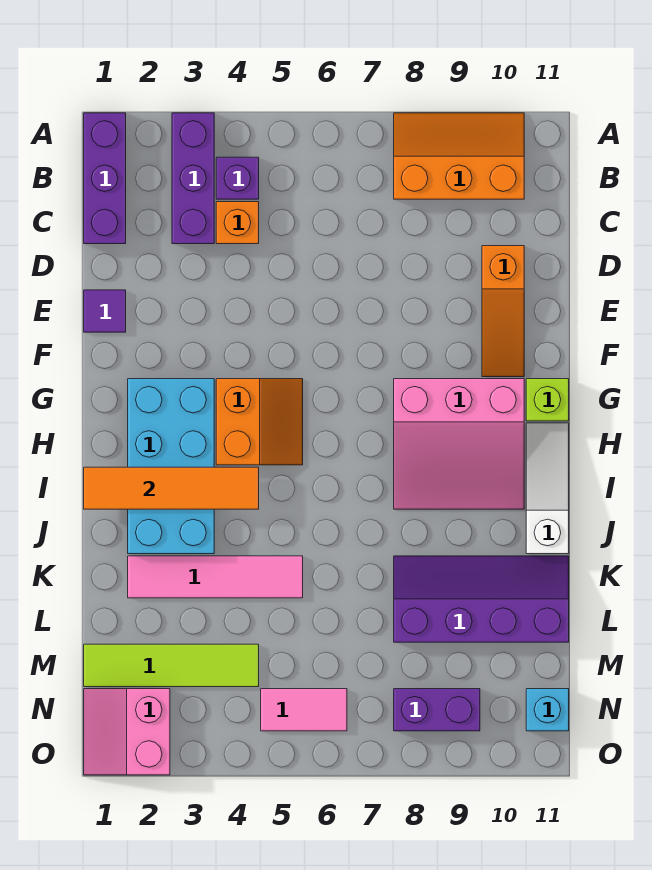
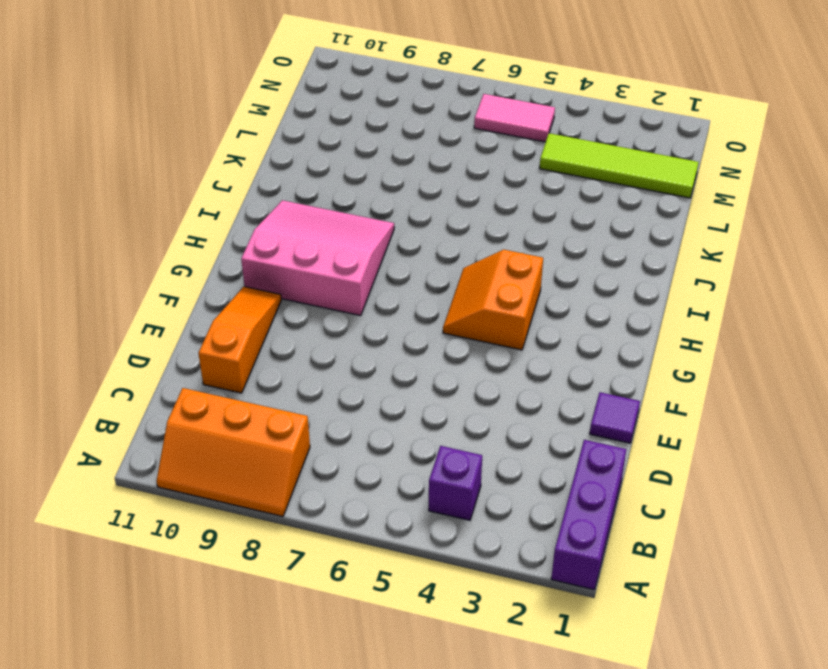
none -> purple brick A3:C3 level 1
none -> orange brick C4 level 1
none -> cyan brick G2:J3 level 1

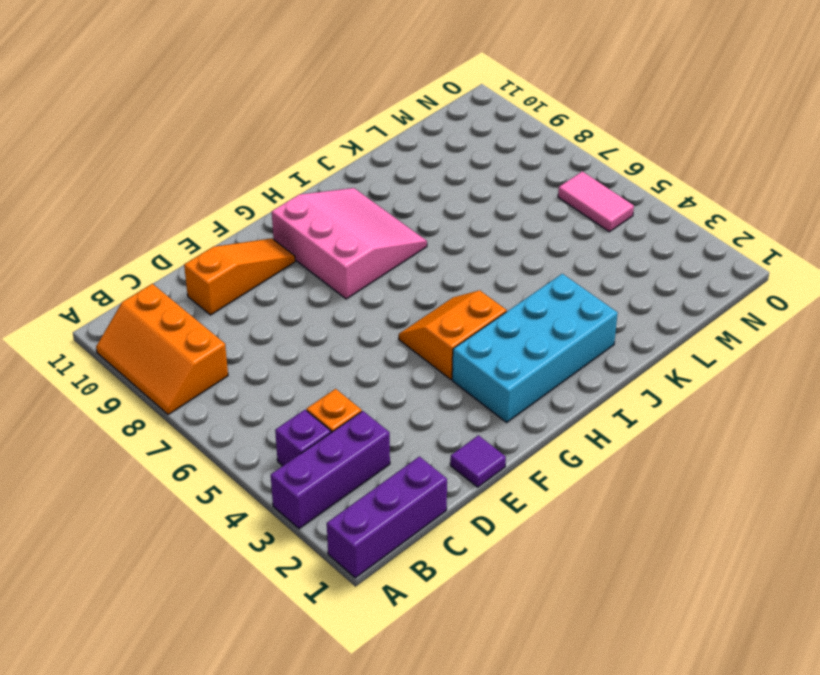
none -> lime brick G11 level 1
none -> white slope H11:J11 level 1 top J
none -> pink tile K2:K5 level 1

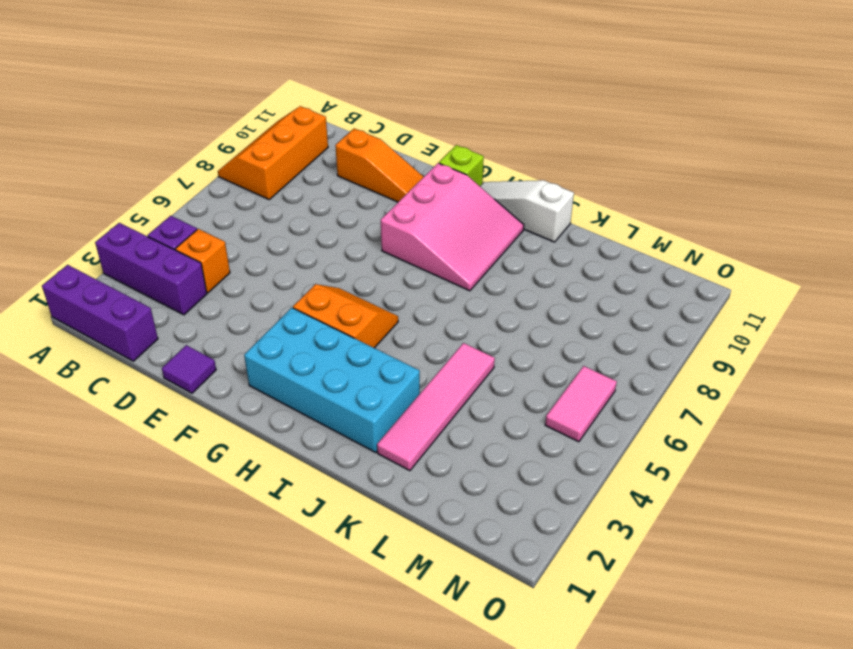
none -> purple slope K8:L11 level 1 top L
none -> lime tile M1:M4 level 1
none -> pink slope N1:O2 level 1 top 2

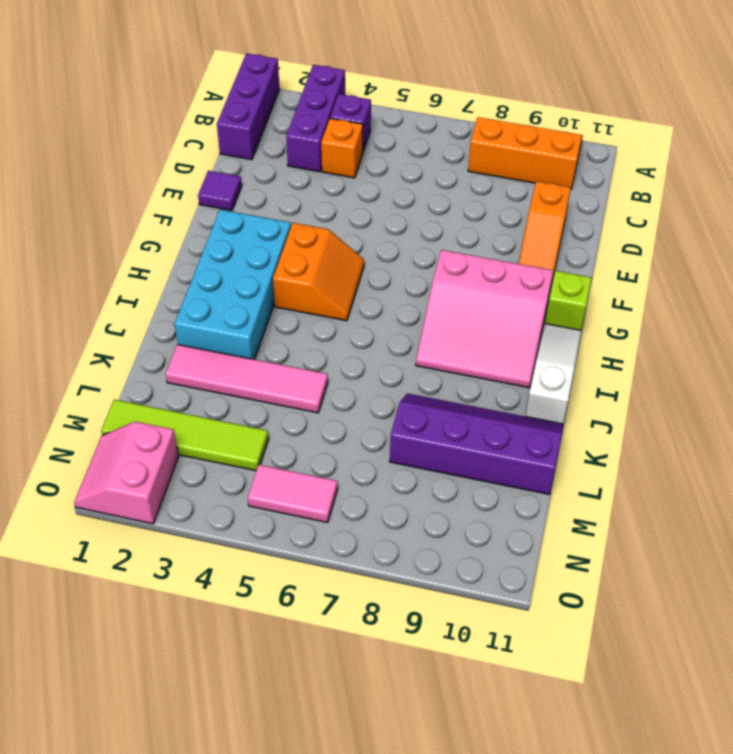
none -> purple brick N8:N9 level 1
none -> cyan brick N11 level 1
none -> orange tile I1:I4 level 2

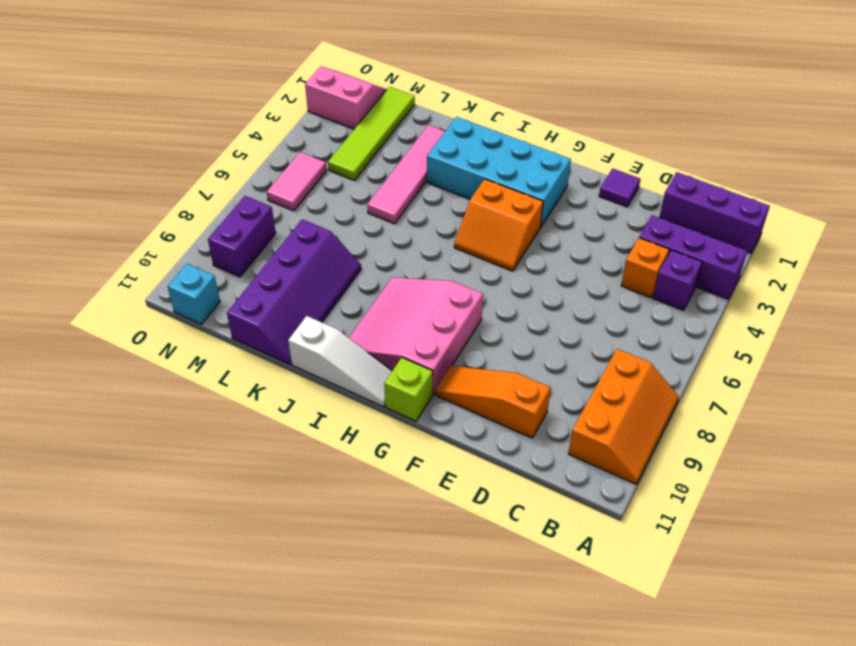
none -> orange tile I1:I4 level 2

